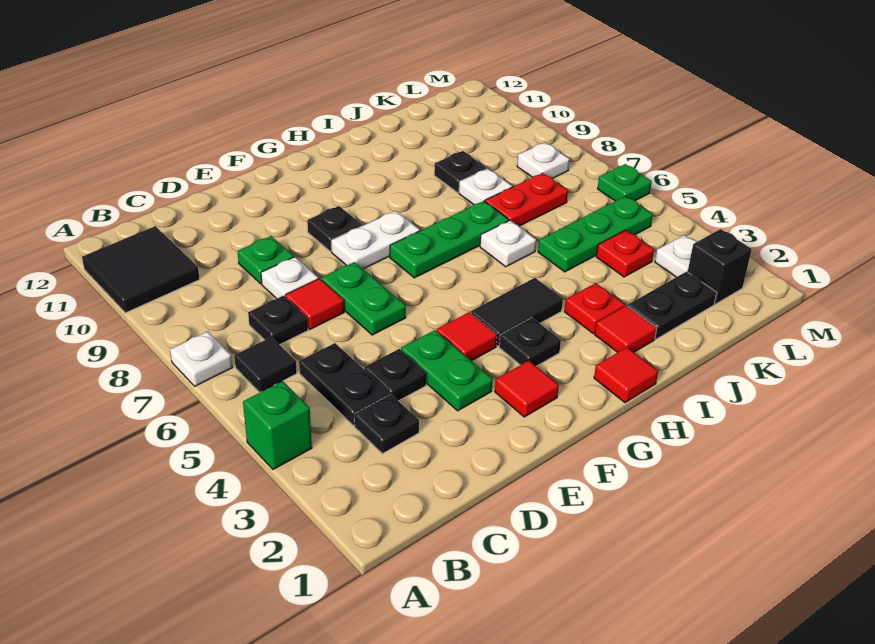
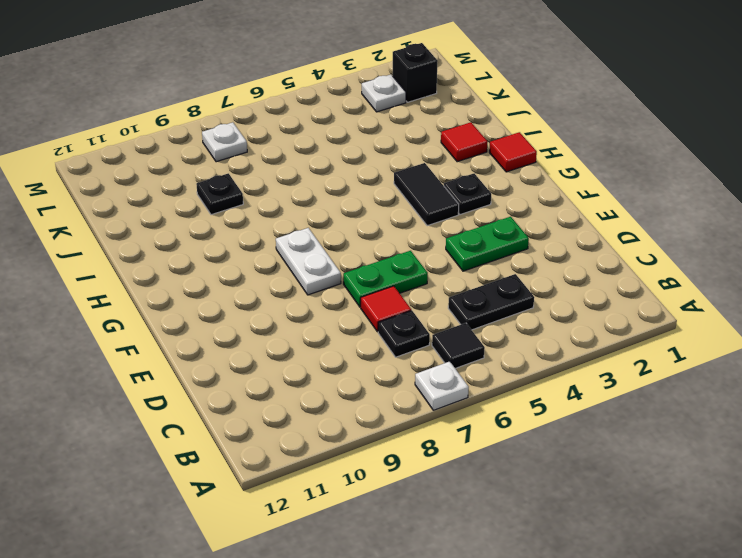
none -> green brick A4 level 1
none -> black tile A10:B11 level 1
none -> black plate C3 level 1
none -> black plate D4 level 1

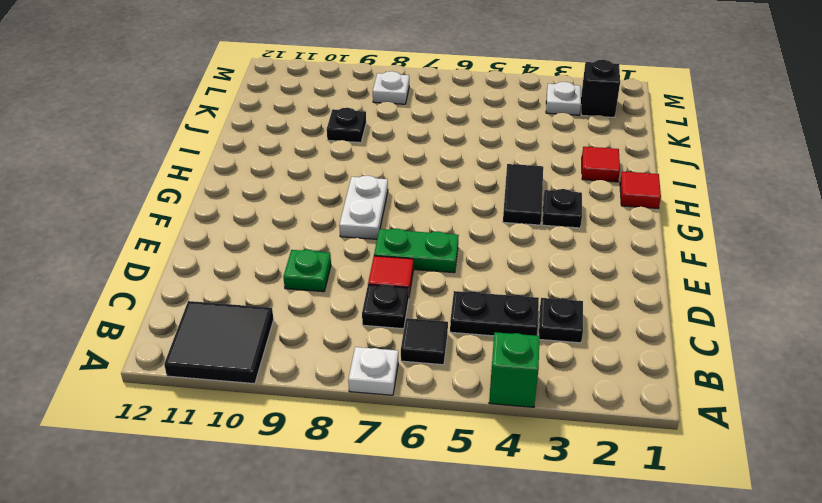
none -> black plate D4 level 1
none -> white plate D8 level 1
none -> green plate E3:E4 level 1
none -> red tile F2 level 1

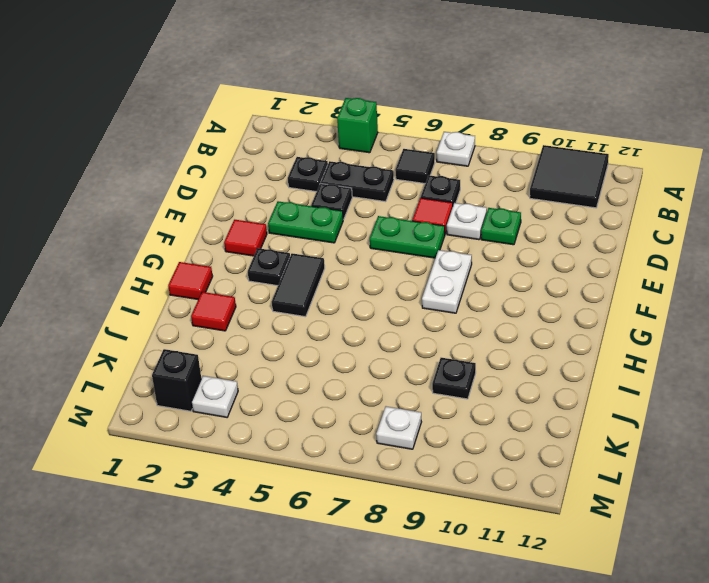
none -> red tile F4 level 1
none -> black plate F9 level 1
none -> green plate G7:I7 level 1
none -> red plate I3 level 1

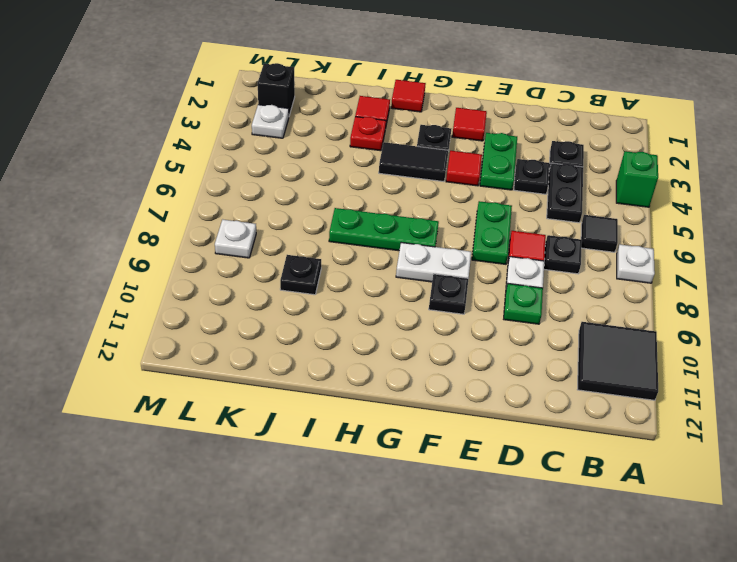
none -> white plate I6 level 1
none -> black plate J2:K2 level 1
none -> green plate J5:L5 level 1
none -> red plate J7:K7 level 1

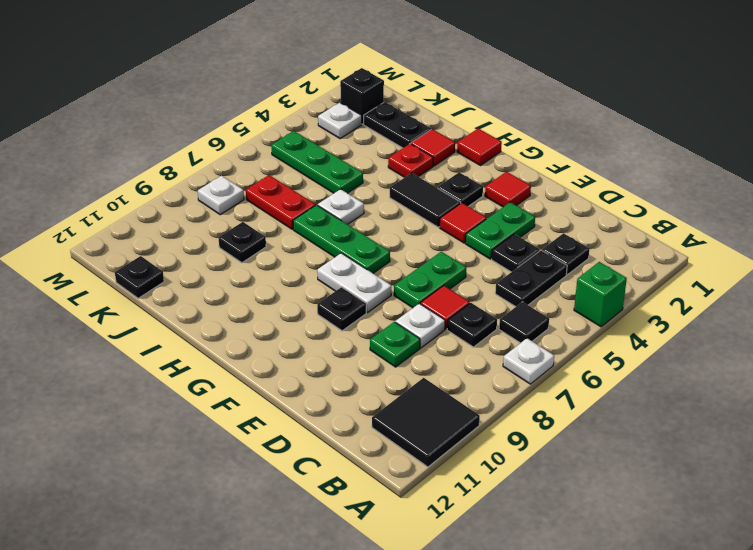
black plate K12 level 1 -> none
none -> white plate J8 level 1
none -> red plate K4 level 1
none -> green plate M6 level 1

